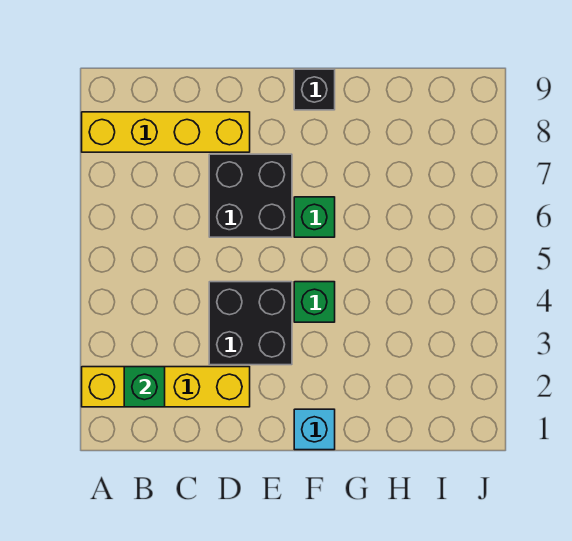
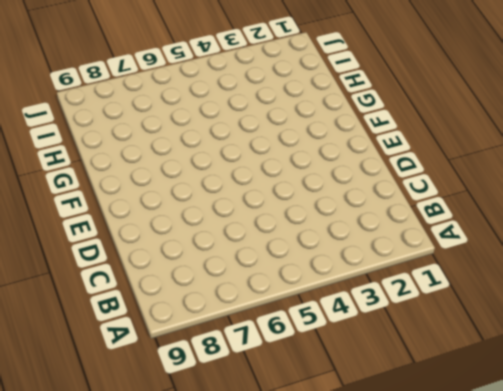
none -> yellow brick A2:D2 level 1
none -> yellow brick A8:D8 level 1

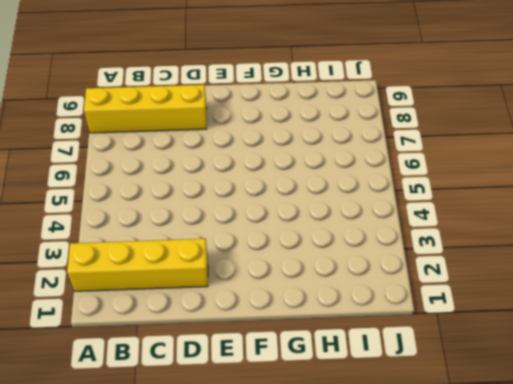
none -> black brick D3:E4 level 1
none -> black brick D6:E7 level 1

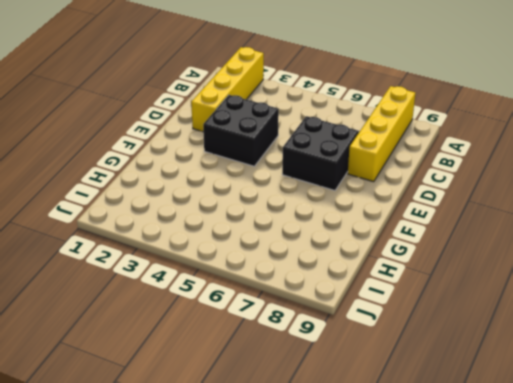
none -> cyan brick F1 level 1
none -> green brick F4 level 1

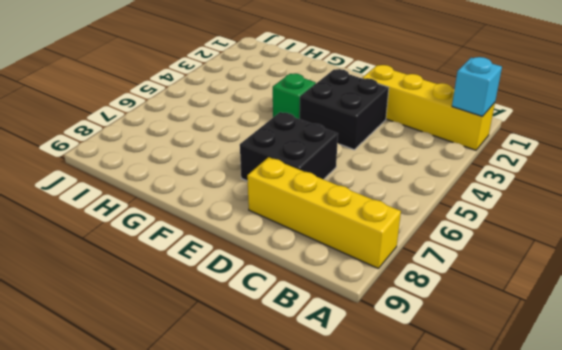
cyan brick A2 level 2 -> cyan brick F1 level 1
none -> green brick F6 level 1
none -> black brick F9 level 1

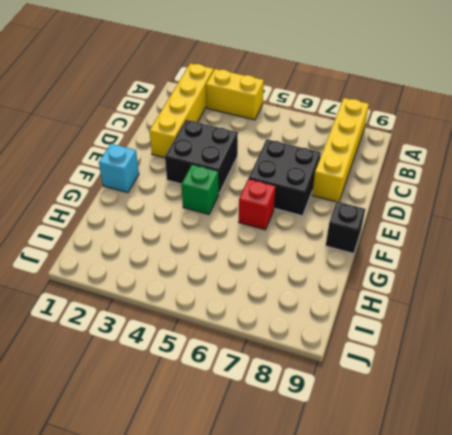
yellow brick A3:A4 level 1 -> none
red brick F6 level 1 -> green brick F6 level 1
none -> green brick B2 level 2

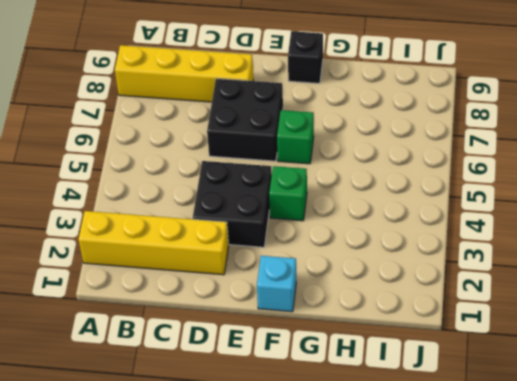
none -> green brick B2 level 2

